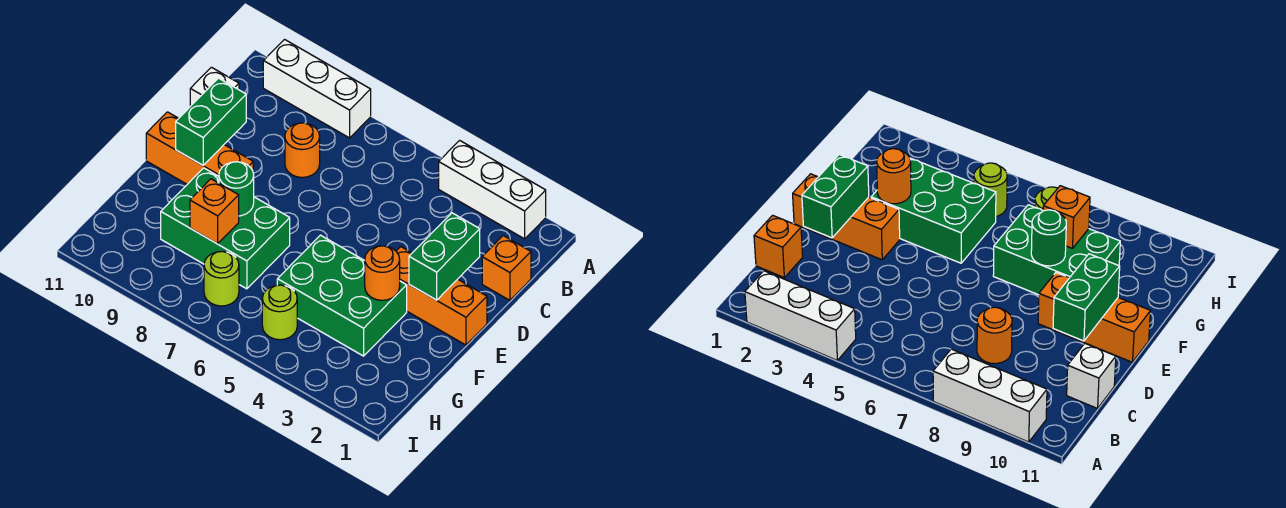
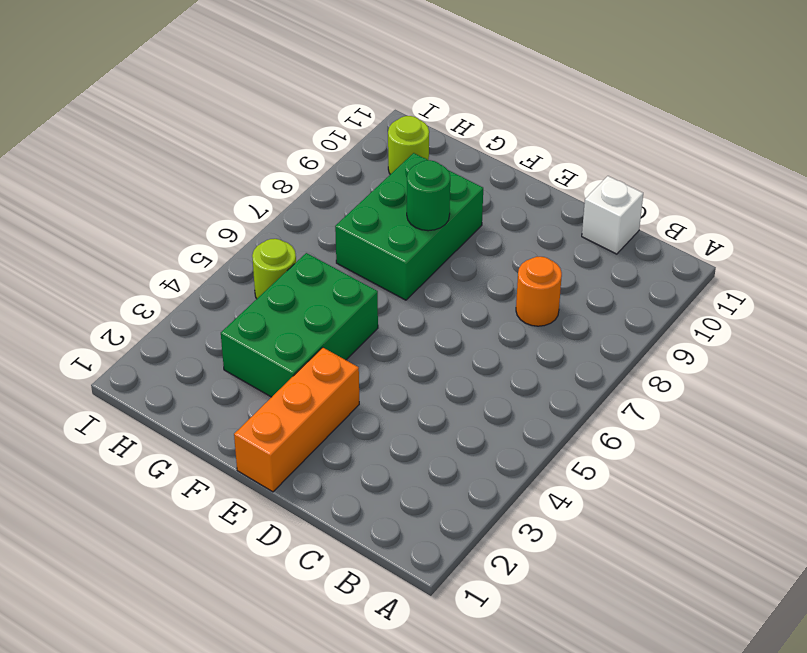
lime round brick H10 level 1 -> lime round brick H7 level 1
none -> white brick A2:A4 level 1
none -> white brick A8:A10 level 1
none -> orange brick C1 level 1

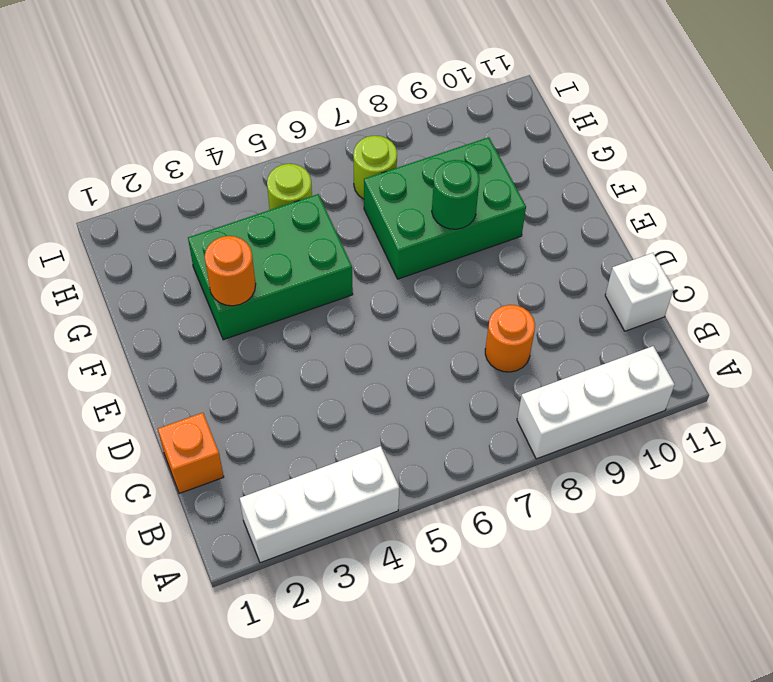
none -> orange brick E1:E3 level 1
none -> orange brick E9:E11 level 1
none -> green brick D2:E2 level 2

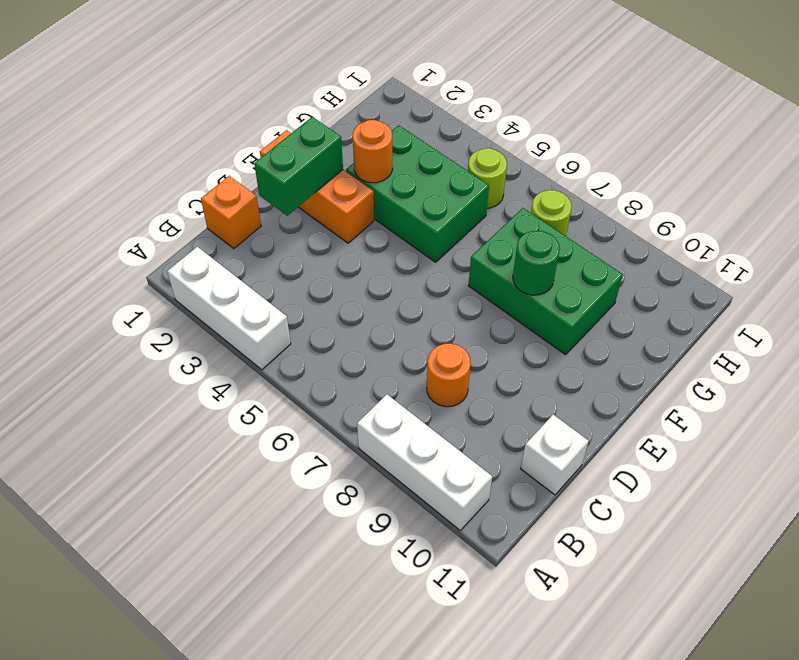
none -> orange brick E9:E11 level 1
none -> green brick D10:E10 level 2
none -> orange brick G8 level 2

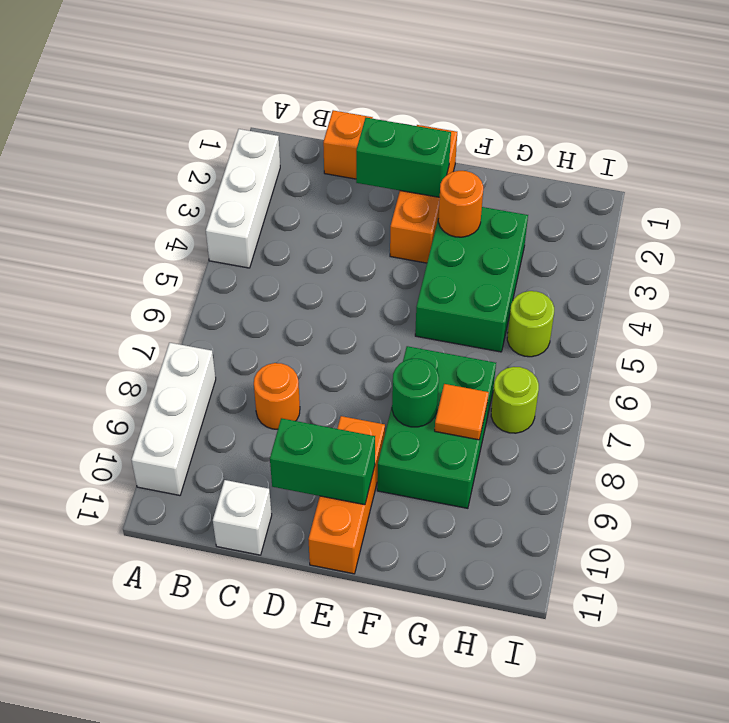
orange tile G8 level 2 -> orange brick G8 level 2

